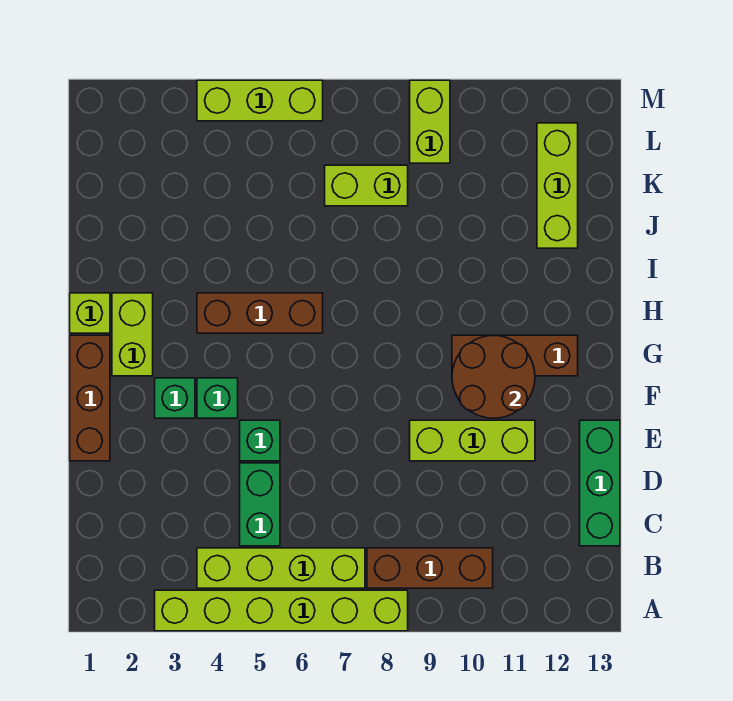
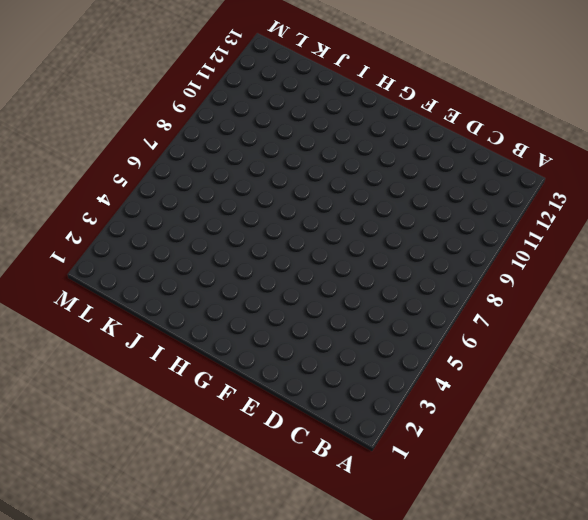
none -> lime brick A3:A8 level 1
none -> lime brick B4:B7 level 1
none -> brown brick B8:B10 level 1

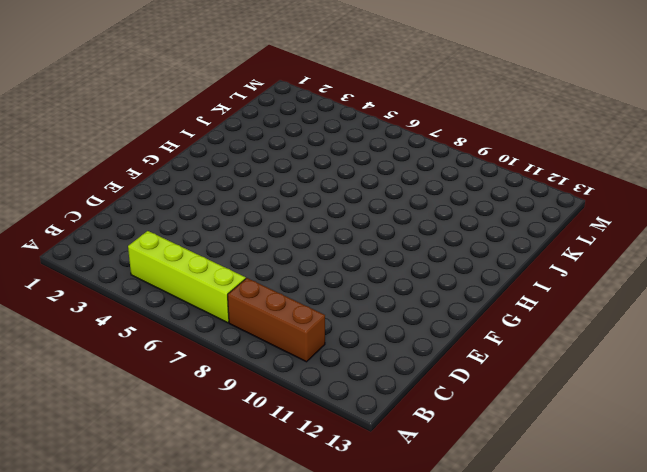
none -> lime brick A3:A8 level 1
none -> green brick C5:D5 level 1
none -> green brick C13:E13 level 1

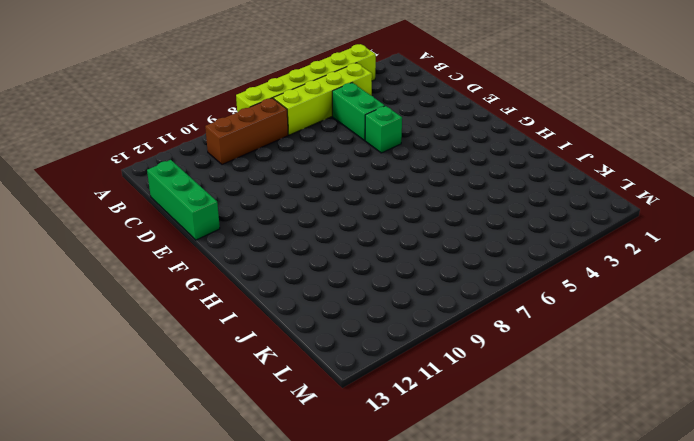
none -> brown brick E1:G1 level 1
none -> lime brick E9:E11 level 1
none -> green brick F3 level 1

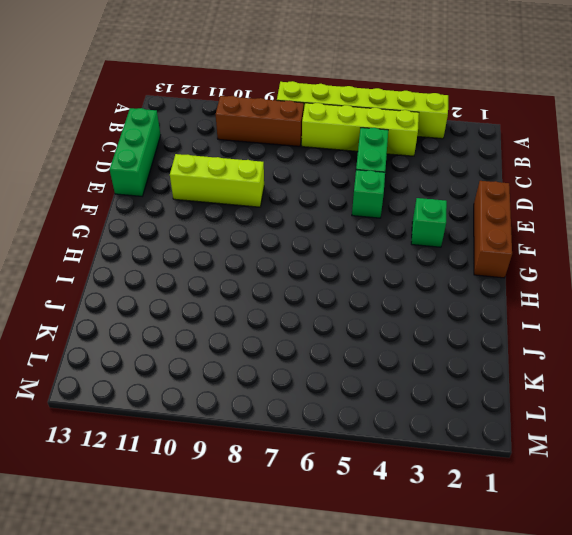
none -> green brick F4 level 1
none -> lime brick G2:H2 level 1
none -> brown brick G10:G12 level 1

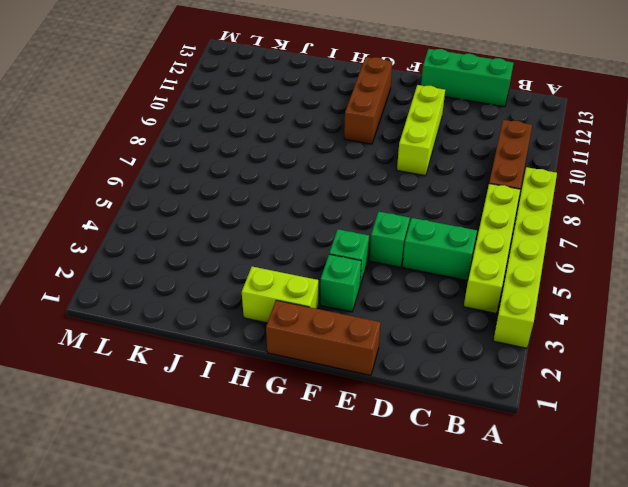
none -> lime brick H1 level 1
none -> brown brick H4:H6 level 1
none -> lime brick J12:L12 level 1

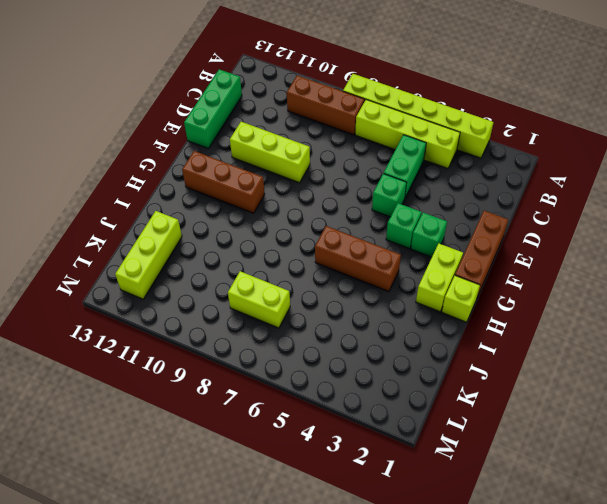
none -> lime brick L9:M9 level 1
none -> lime brick M4:M6 level 1
none -> brown round brick F10:G11 level 2

